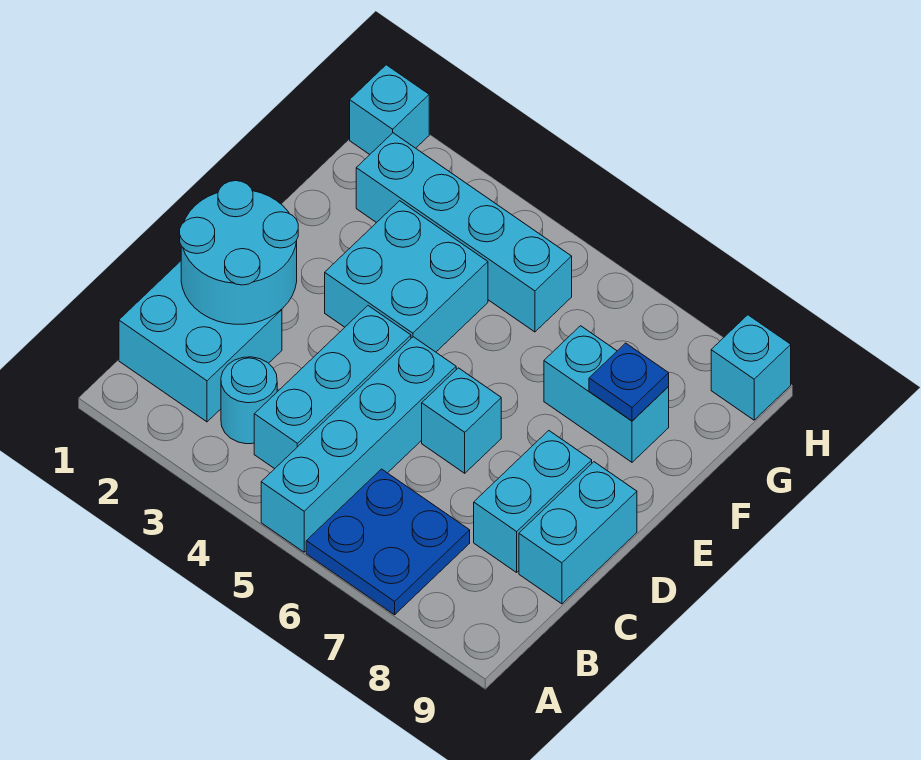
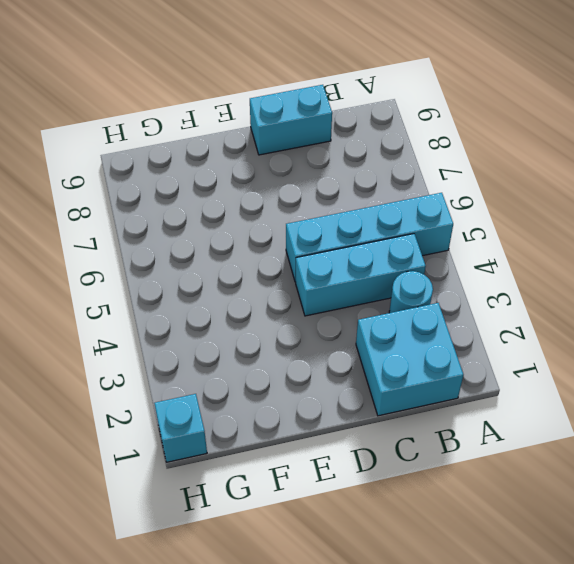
none -> blue plate A6:B7 level 1
none -> cyan brick C8:D8 level 1
none -> cyan brick D6 level 1

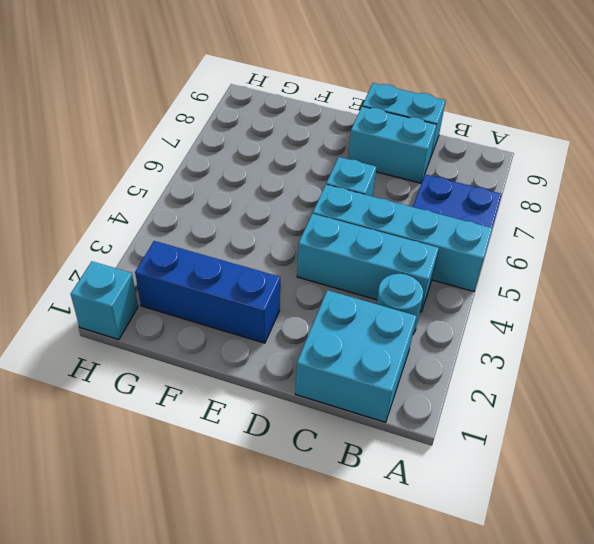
blue brick E2:G2 level 1 -> cyan brick G2:G5 level 1
none -> cyan brick E3:F4 level 1
none -> cyan brick F7:F8 level 1
none -> cyan brick H9 level 1

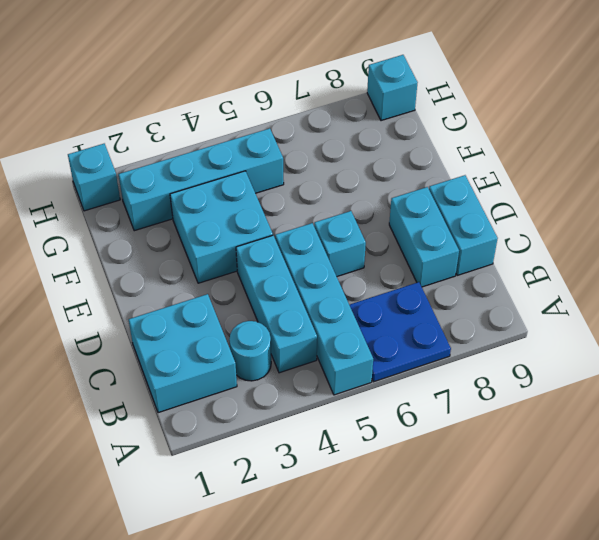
none -> cyan brick F7:F8 level 1
none -> cyan round brick C1:D2 level 2
none -> blue plate F8 level 2

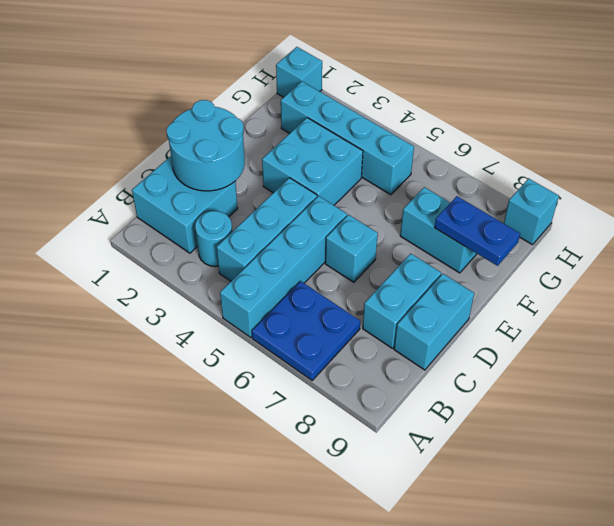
blue plate F8:F9 level 2 -> blue plate F8 level 2

